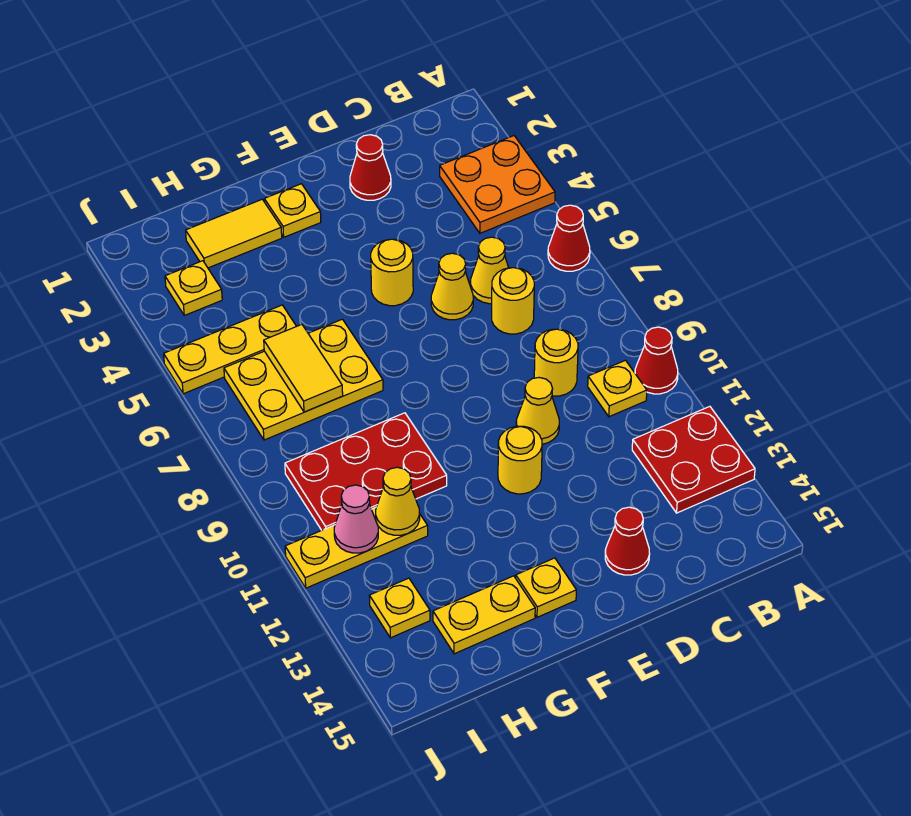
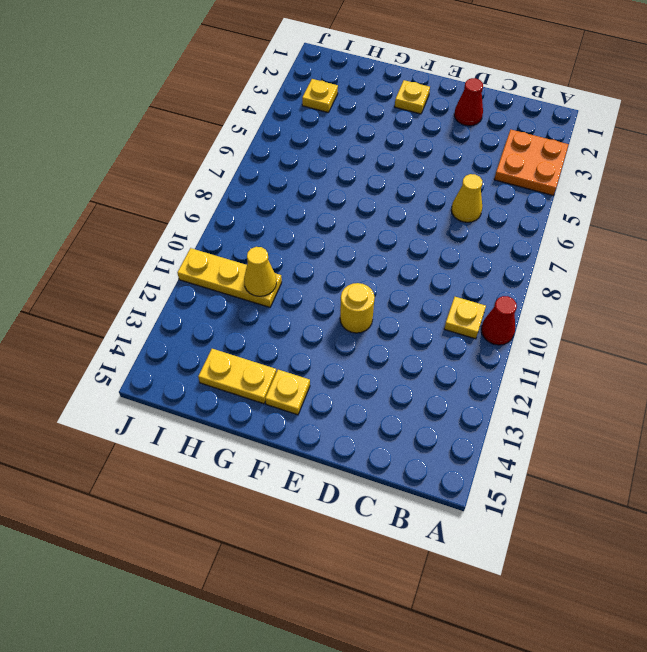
none -> red cone A6 level 1
none -> red plate A12:B13 level 1
none -> yellow round brick C7 level 1

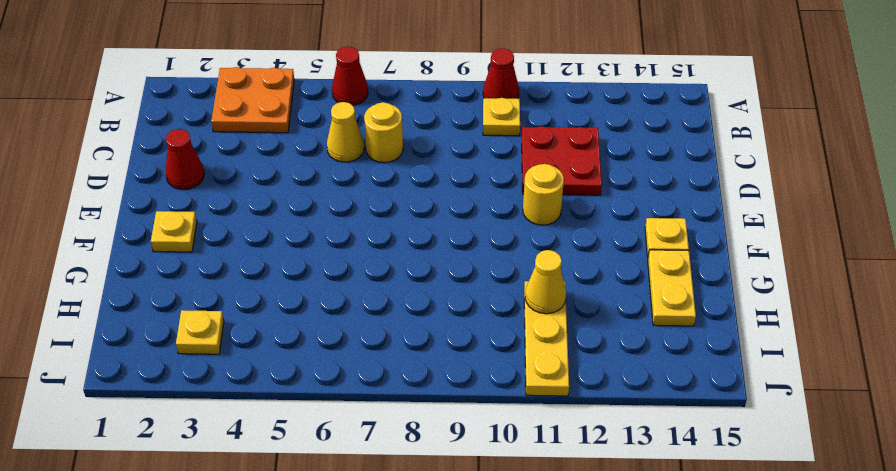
red plate C11:D12 level 1 -> red plate A12:B13 level 1
none -> yellow round brick C9 level 1
none -> yellow cone D6 level 1
none -> yellow cone D10 level 1

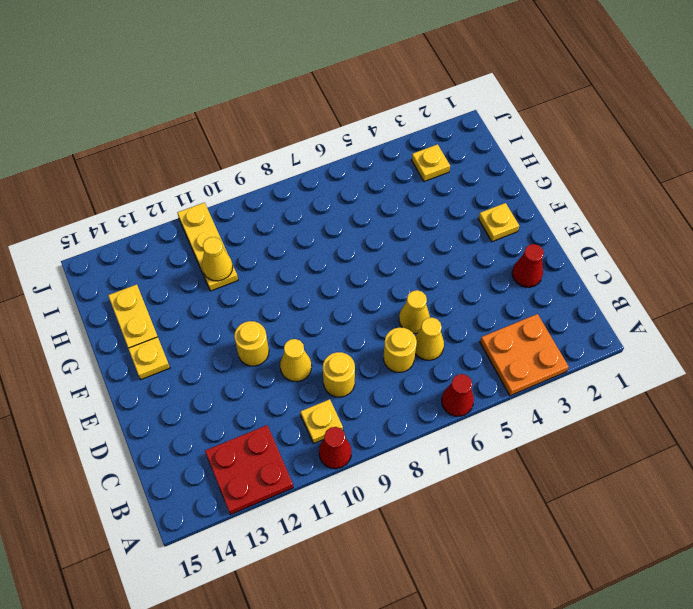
none -> red cone D14 level 1
none -> yellow round brick E5 level 1
none -> yellow tile G2:H2 level 1

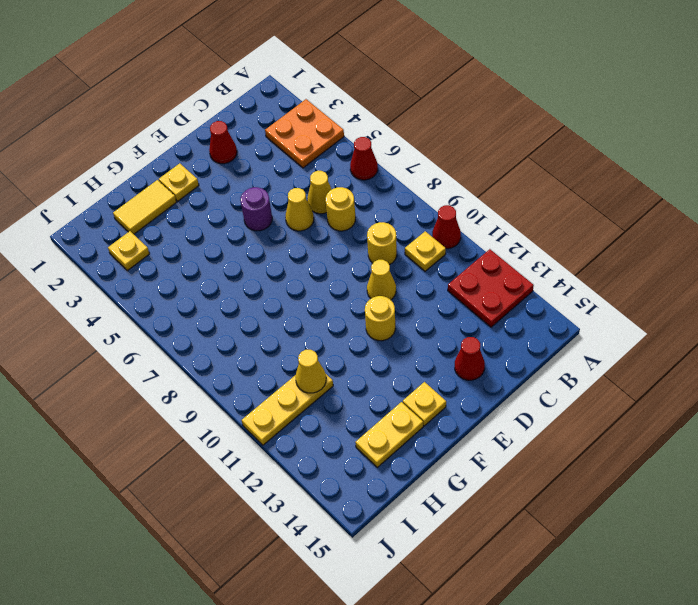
purple round brick E5 level 1 -> yellow round brick E5 level 1
none -> yellow plate G6:I7 level 1
none -> red plate G9:I10 level 1
none -> yellow plate H5:J5 level 1

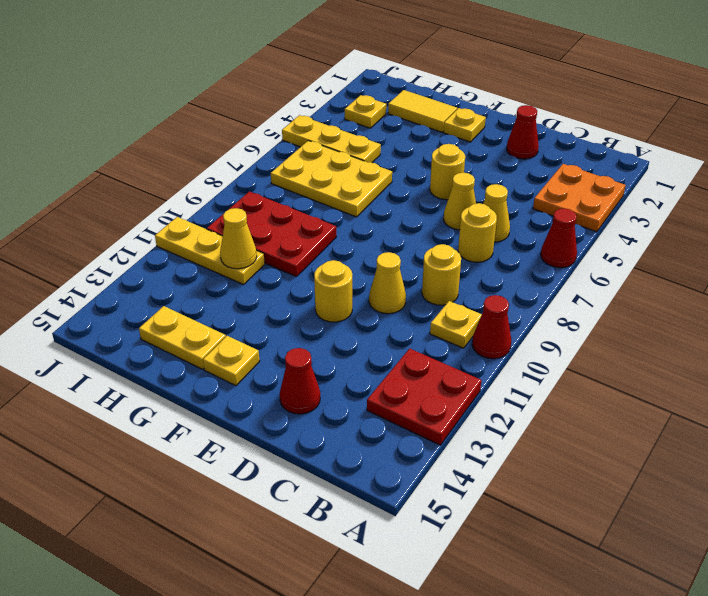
none -> yellow plate I13 level 1
none -> yellow tile H6:H7 level 2
none -> pink cone I11 level 2

